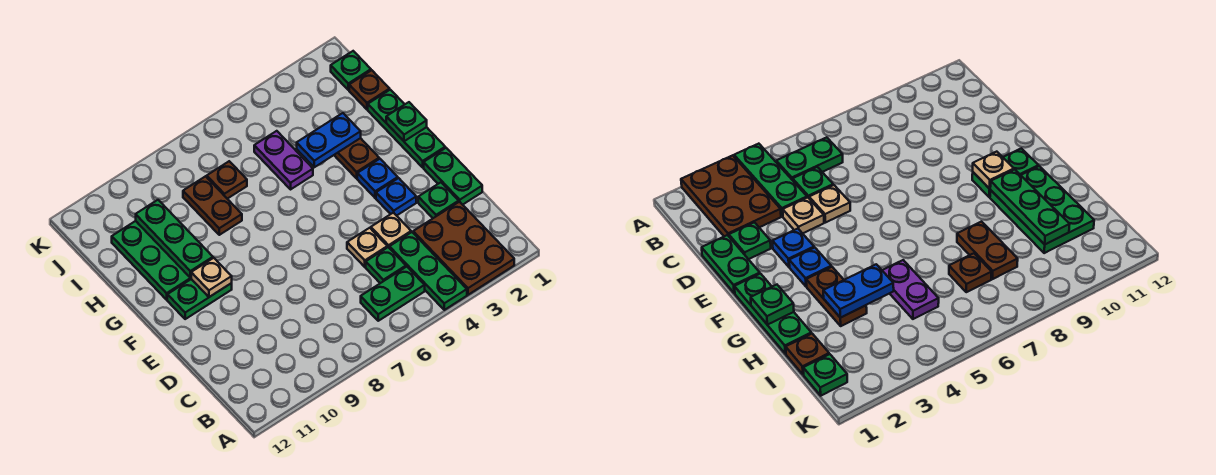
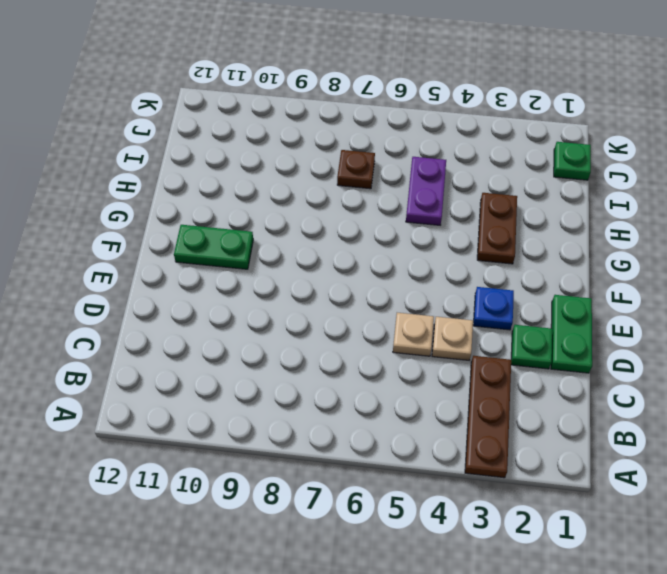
brown plate A3:C3 level 1 -> brown plate A2:C3 level 1
none -> green plate A4:C4 level 1
none -> green plate B5:B6 level 1
none -> green plate C5 level 1

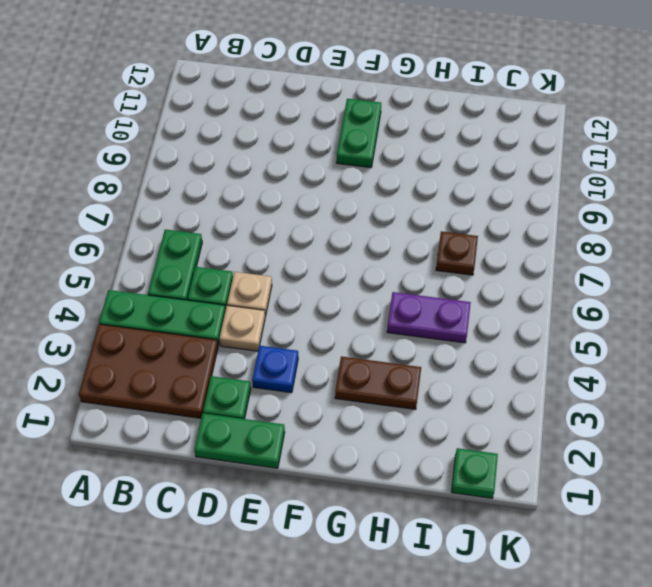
none -> green plate F1:H1 level 1
none -> blue plate F3 level 1
none -> green plate G10:I11 level 1

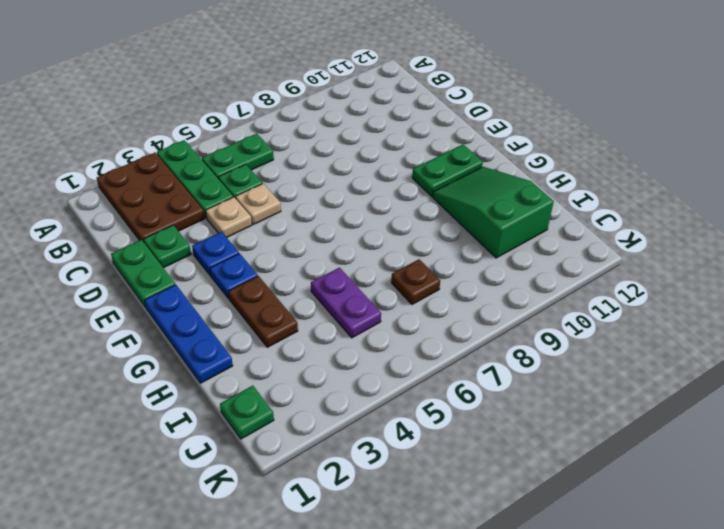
blue plate F1:H1 level 1 -> green plate F1:H1 level 1
green slope G10:I11 level 1 top I -> green plate G10:I11 level 1
none -> brown plate H8:I8 level 1
none -> brown plate I1 level 1
none -> tan plate F10 level 2

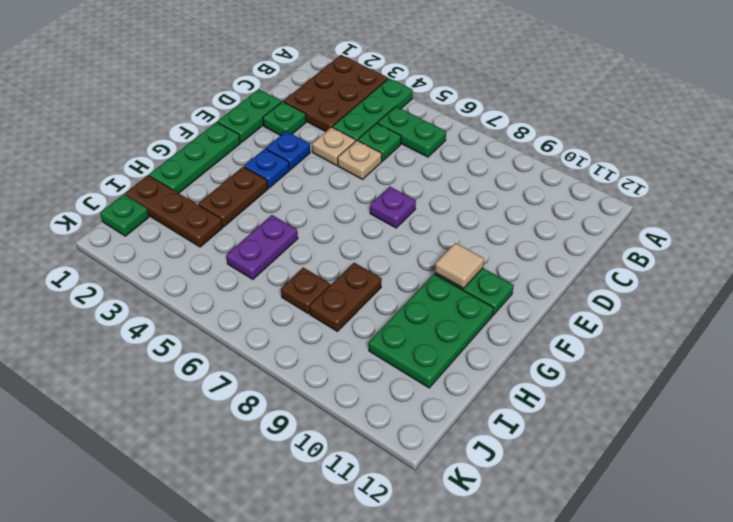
purple plate E7 level 1 -> none
tan tile F10 level 2 -> tan plate F10 level 2
brown plate I1:I3 level 1 -> brown plate I1 level 1
none -> green plate G1 level 2
none -> green plate G10:I10 level 2
none -> blue plate H3:H4 level 2

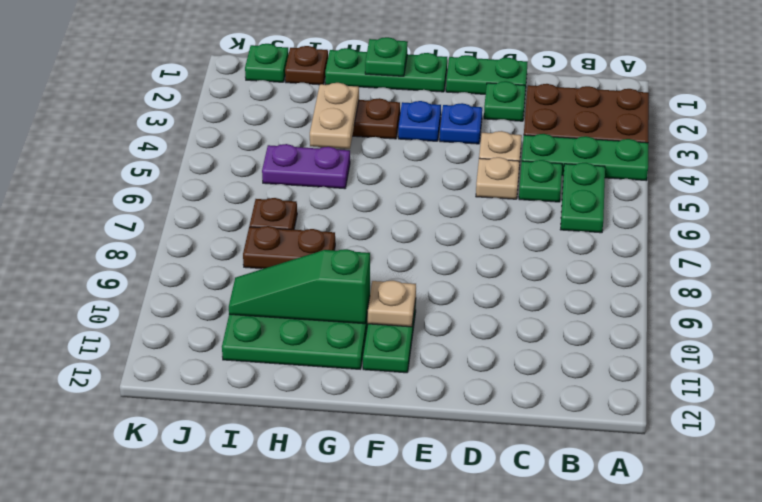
green slope G10:I10 level 2 top G -> green plate G10:I10 level 2
tan plate H3:H4 level 2 -> blue plate H3:H4 level 2

